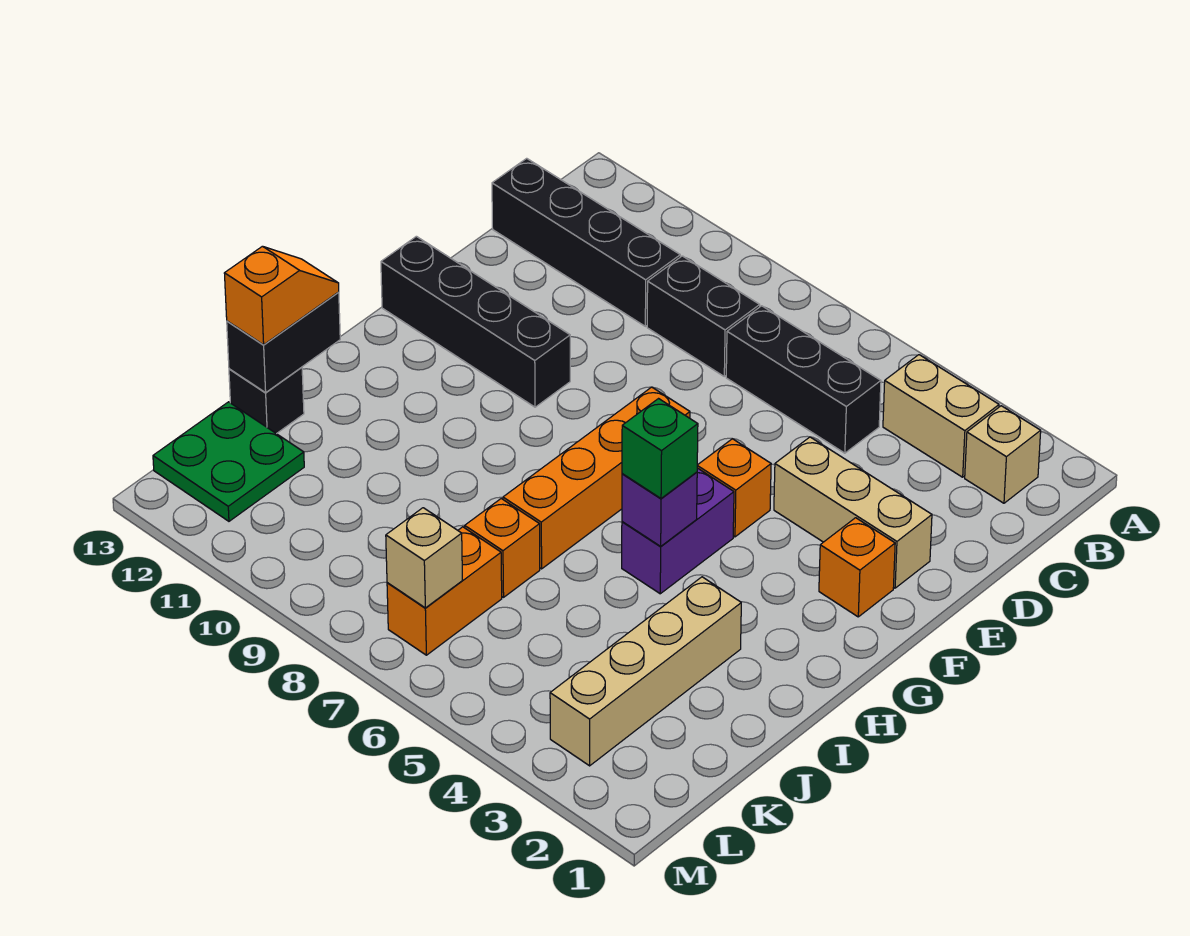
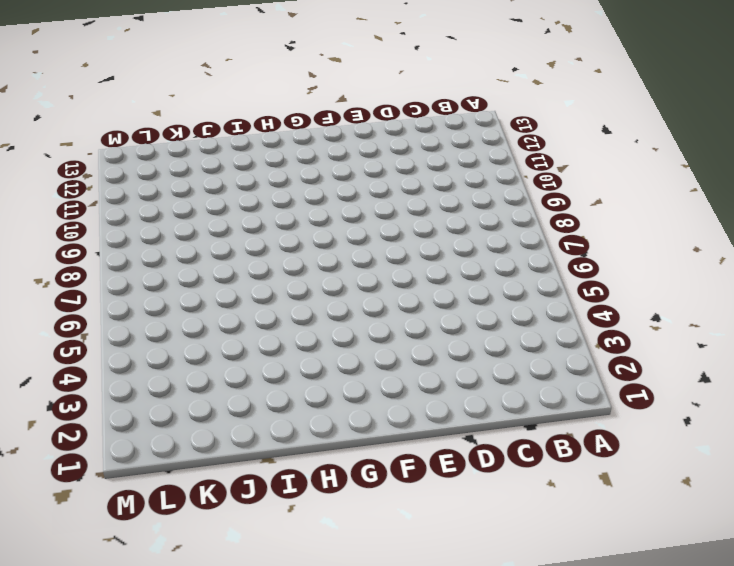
none -> tan brick B2 level 1
none -> tan brick B3:B4 level 1
none -> black brick C5:C7 level 1

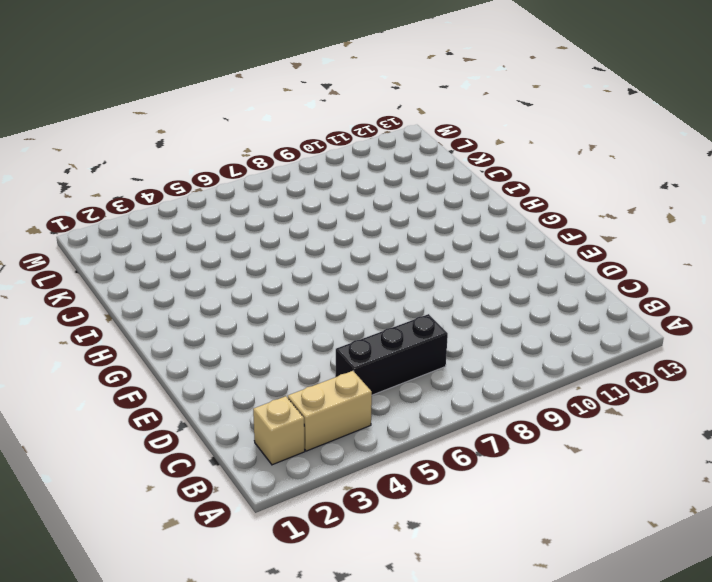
none -> black brick C8:C9 level 1
none -> black brick C10:C13 level 1
none -> tan brick E2:E4 level 1

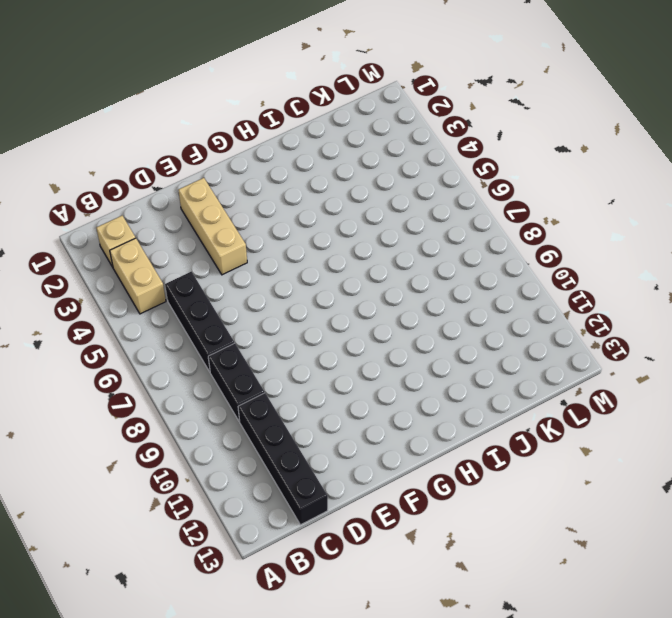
none -> orange brick F2 level 1
none -> orange brick F5 level 1
none -> orange brick F7:I7 level 1

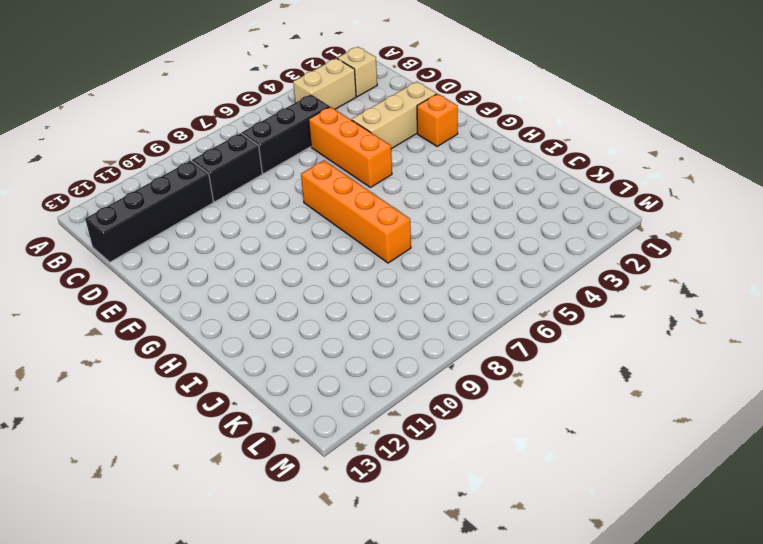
orange brick D5:F5 level 1 -> orange brick F5 level 1
none -> black brick F10:F13 level 1
none -> purple brick G5:H5 level 1
none -> tan brick I3:L3 level 1

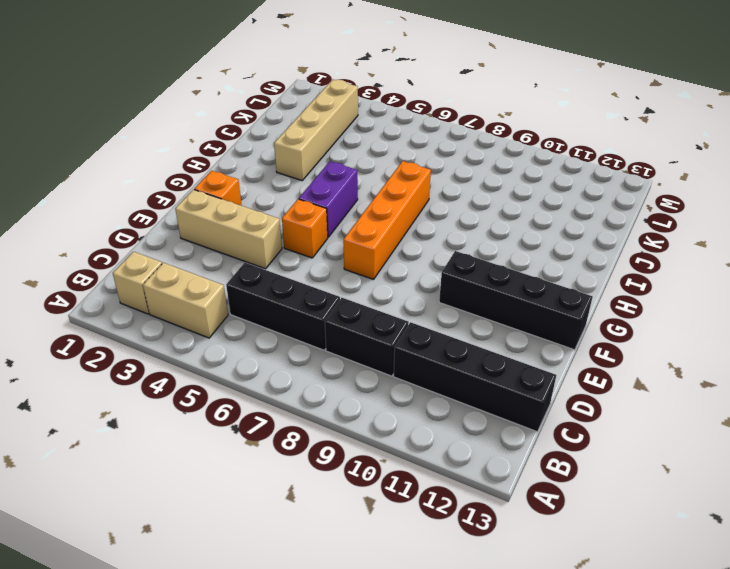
none -> orange brick J7 level 1
none -> black brick J13 level 1
none -> orange brick K7:L7 level 1

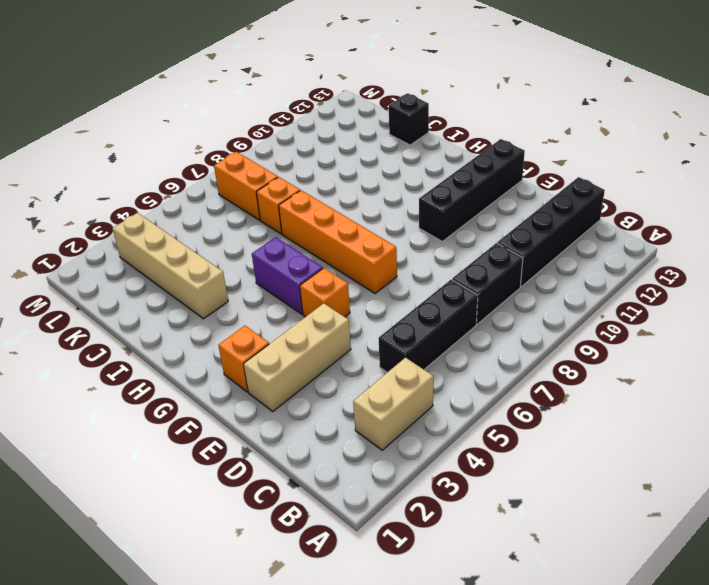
none -> tan brick B2 level 1
none -> green plate K12:L13 level 1
none -> purple brick H5 level 2

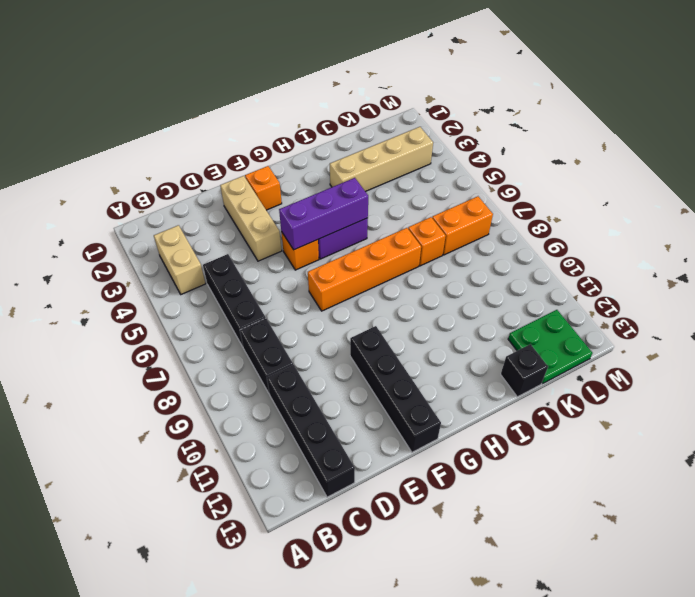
purple brick F5:H5 level 2 -> purple brick H5 level 2
none -> tan brick B2 level 1
none -> black brick I13:J13 level 2
none -> tan brick L7 level 2

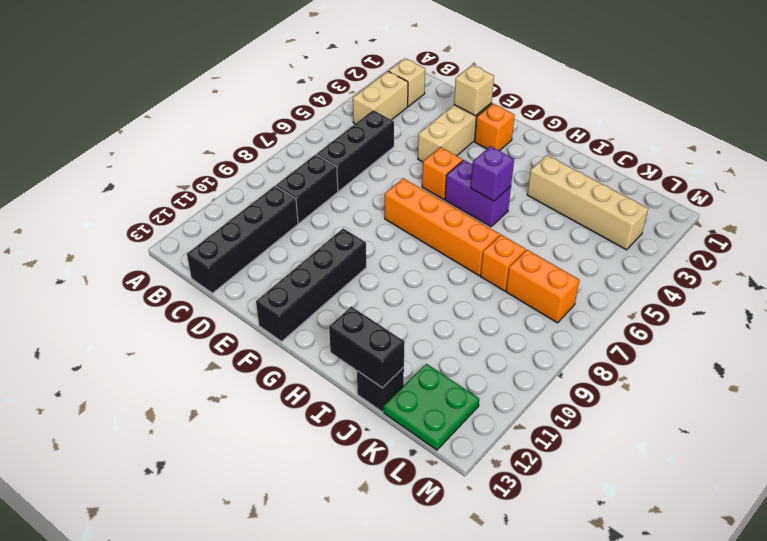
tan brick E2 level 2 -> tan brick L7 level 2
none -> green brick H5 level 3
none -> orange slope I13:J13 level 3 top J

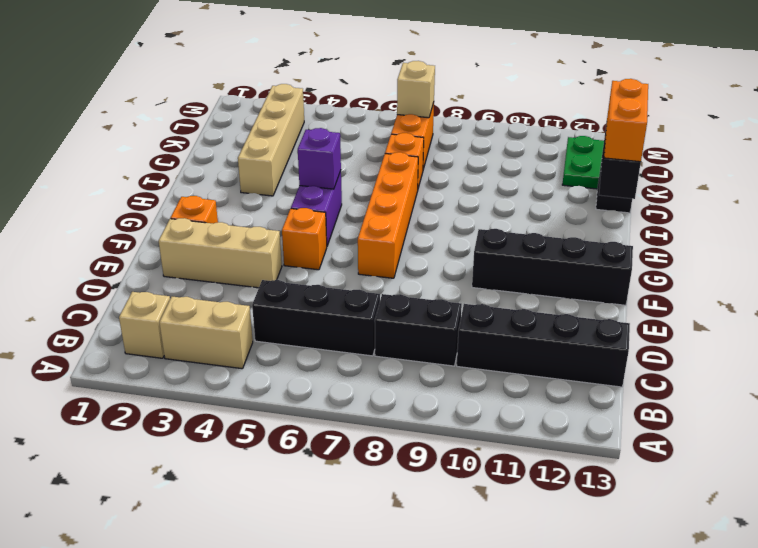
orange brick I13:J13 level 3 -> orange slope I13:J13 level 3 top J
none -> green brick H5 level 3

